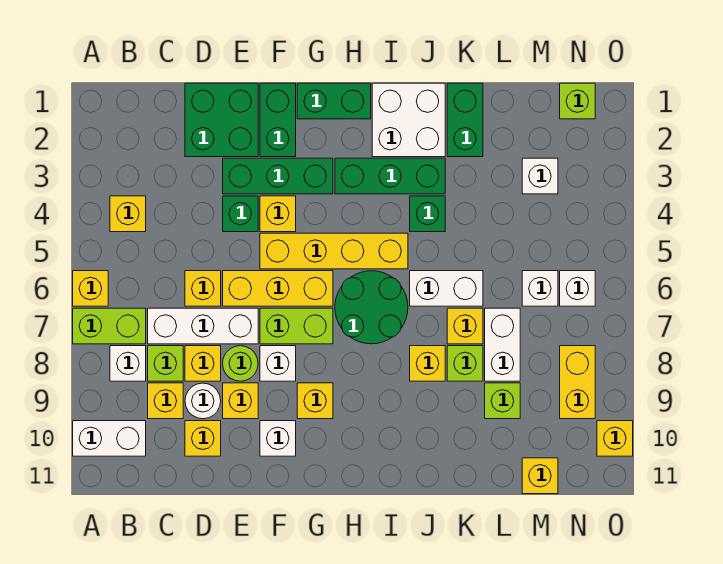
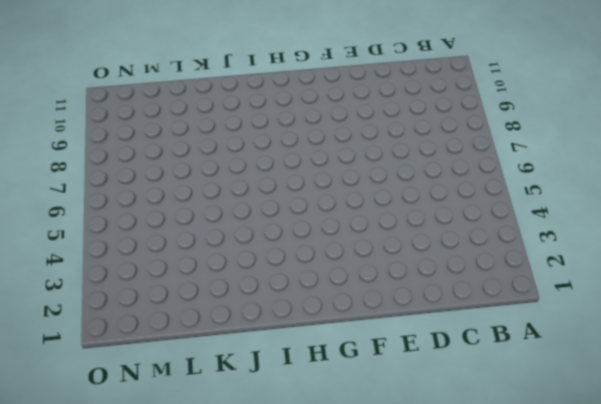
none -> yellow brick A6 level 1
none -> lime brick A7:B7 level 1
none -> white brick A10:B10 level 1
none -> yellow brick B4 level 1

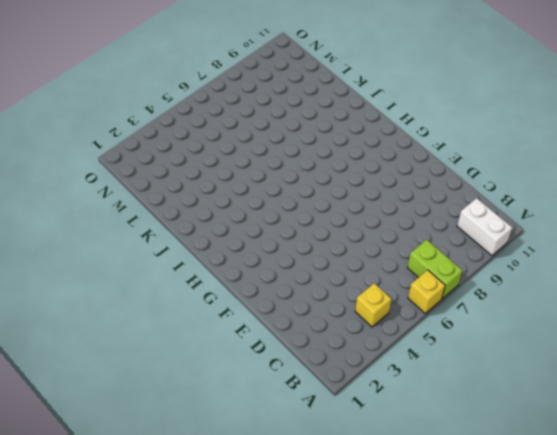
none -> white brick B8 level 1
none -> white brick C7:E7 level 1
none -> lime brick C8 level 1
none -> yellow brick C9 level 1

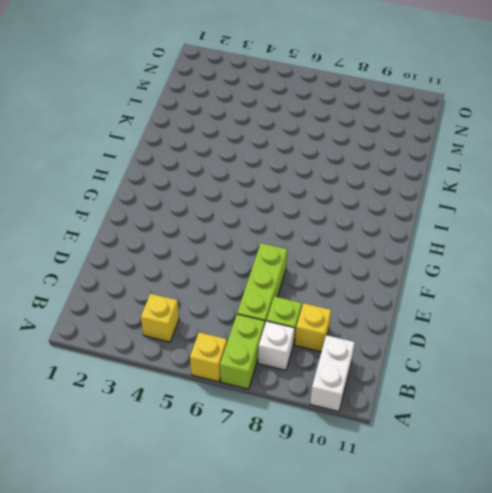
lime brick C7:E7 level 1 -> white brick C7:E7 level 1
none -> green brick D1:E2 level 1
none -> yellow brick D6 level 1
none -> yellow brick D8 level 1
none -> white round brick D9 level 1

